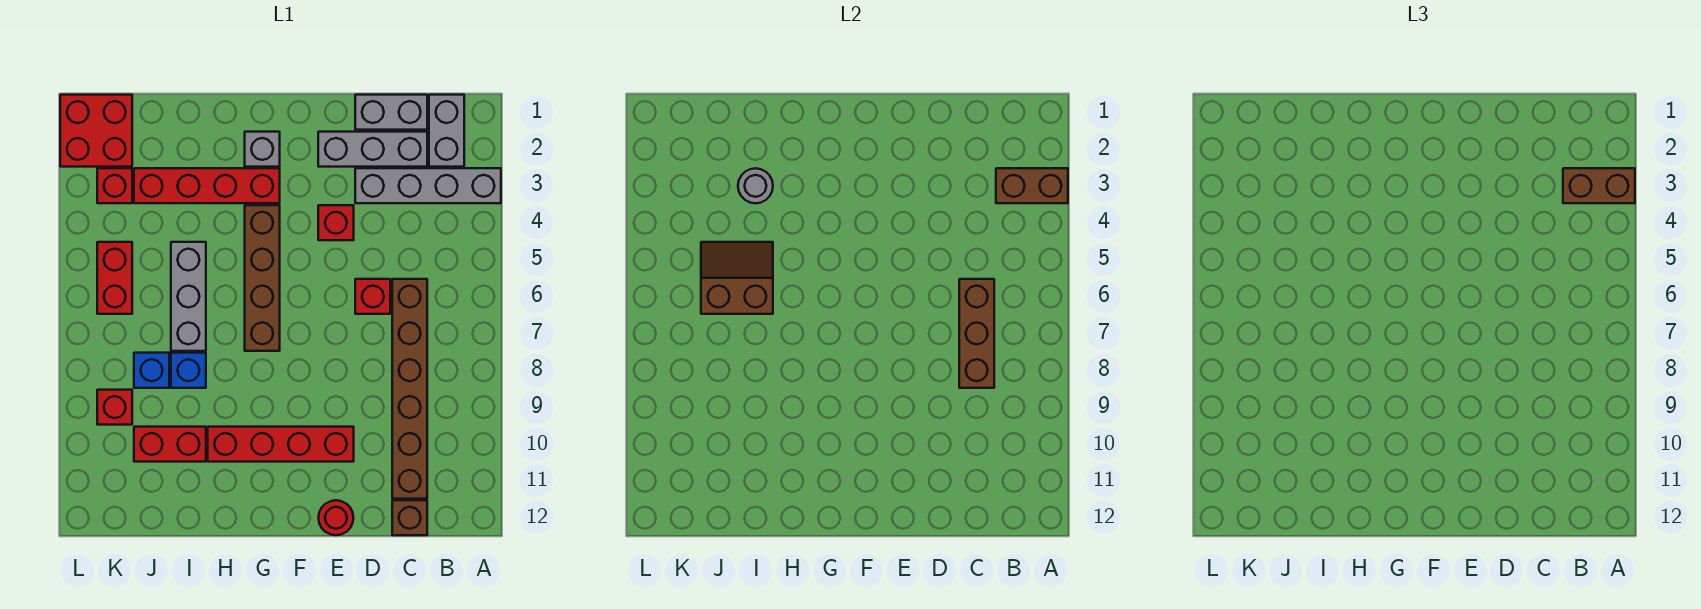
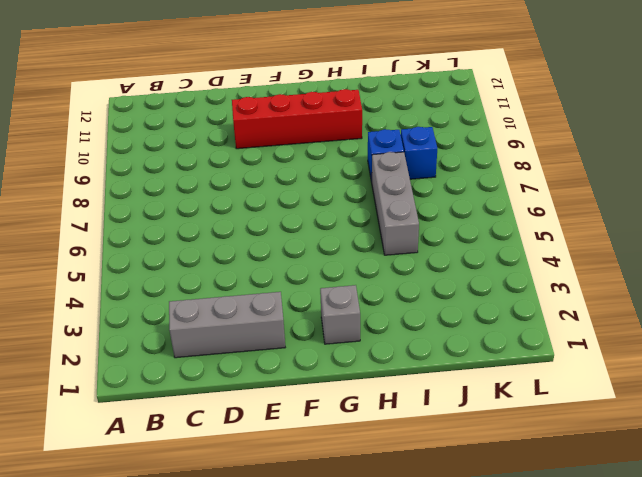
none -> grey brick A3:D3 level 1
none -> grey brick B1:B2 level 1
none -> grey brick C1:D1 level 1

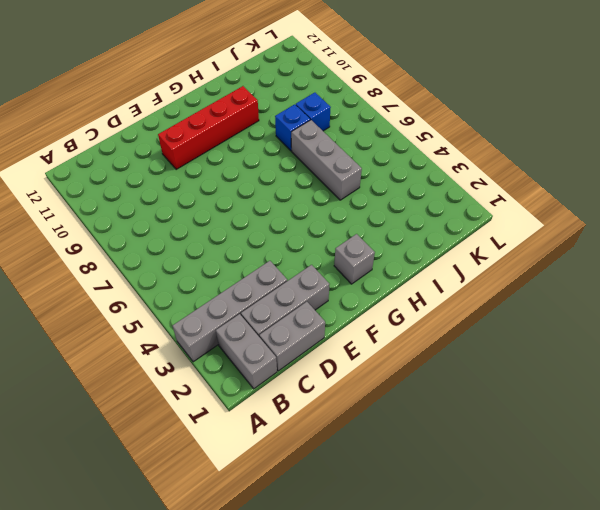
none -> brown brick C6:C11 level 1
none -> brown brick C12 level 1
none -> red brick D6 level 1

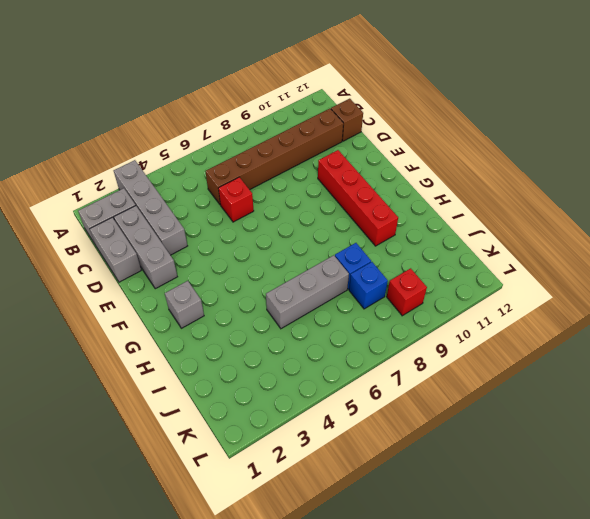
none -> red brick E4 level 1
none -> red round brick E12 level 1
none -> red brick G3:J3 level 1

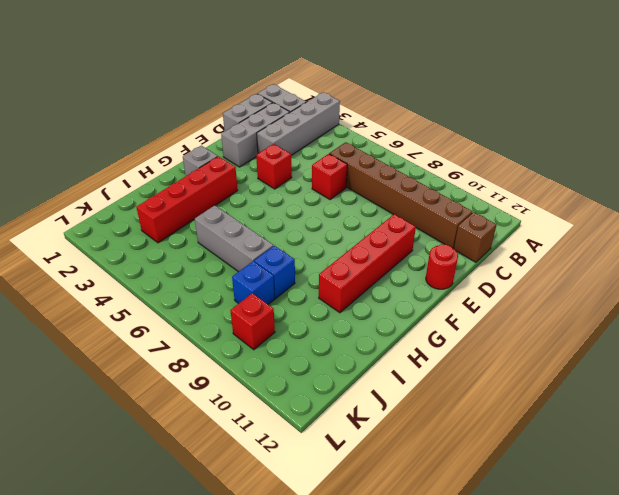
none -> brown brick G4:G7 level 1
none -> red brick I10:J10 level 1
none -> red brick K1:L2 level 1

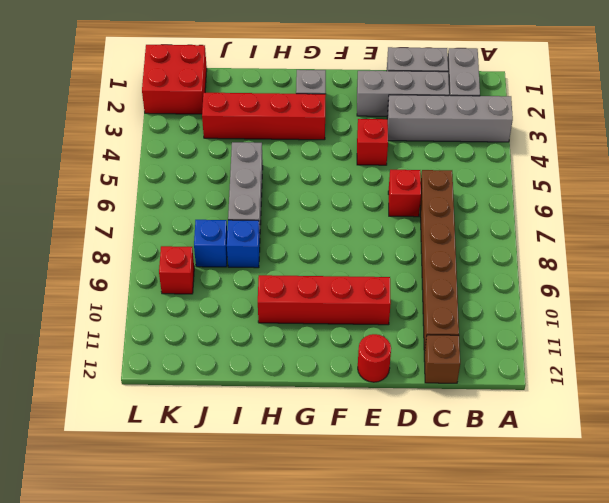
none -> brown brick G4:G7 level 1
none -> red brick I10:J10 level 1
none -> red brick K3 level 1

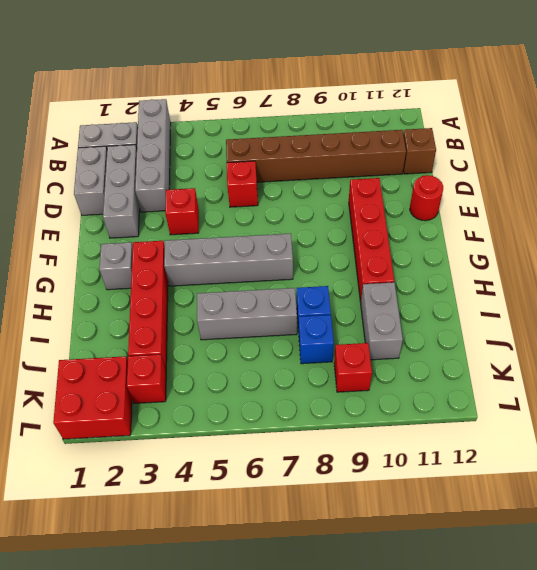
grey brick G4:G7 level 1 -> brown brick G4:G7 level 1
grey brick I10:J10 level 1 -> red brick I10:J10 level 1
none -> red brick K5:K6 level 1
none -> brown brick A3:B3 level 2
none -> brown brick C6:C8 level 2

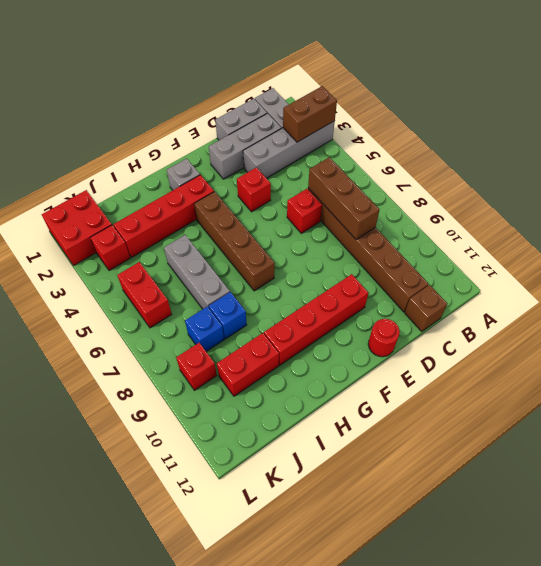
none -> grey round brick I3 level 2
none -> brown slope I5:J6 level 2 top 6
none -> brown brick A3:B3 level 3

